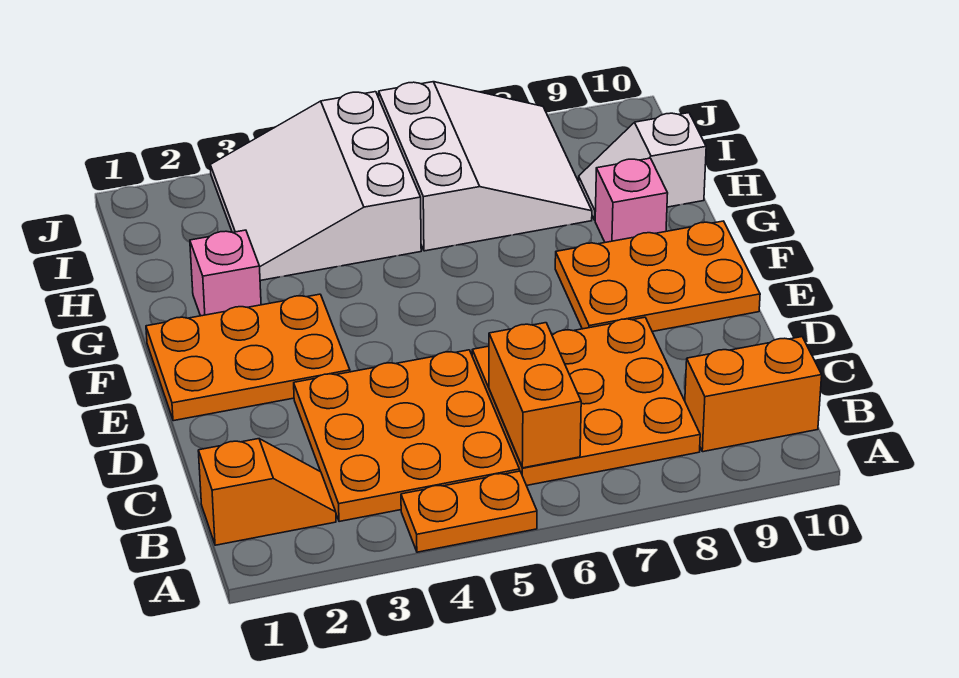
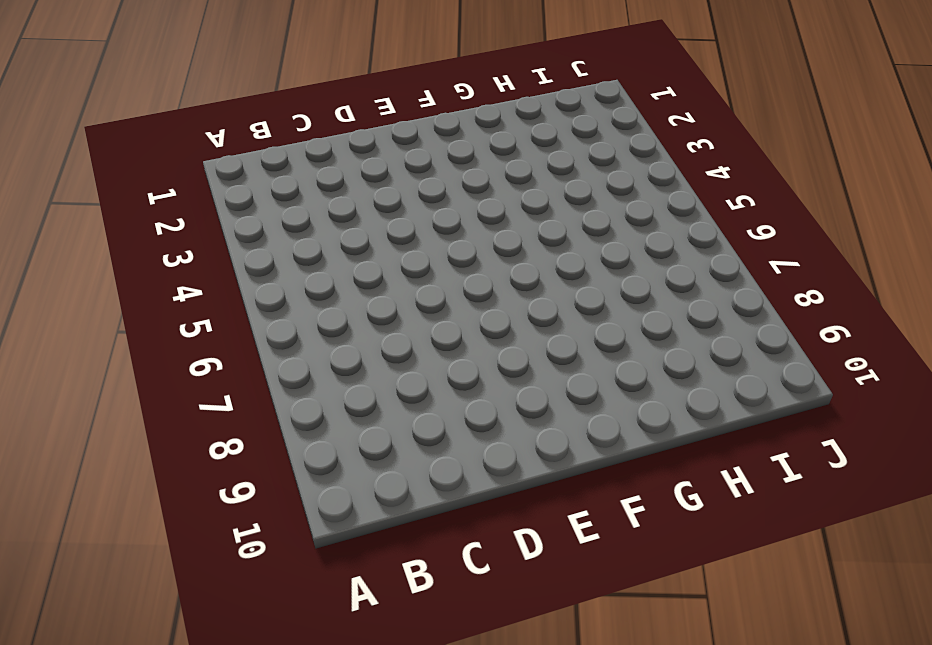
none -> orange plate A4:A5 level 1
none -> orange slope B1:B2 level 1 top 1
none -> orange plate B3:D5 level 1

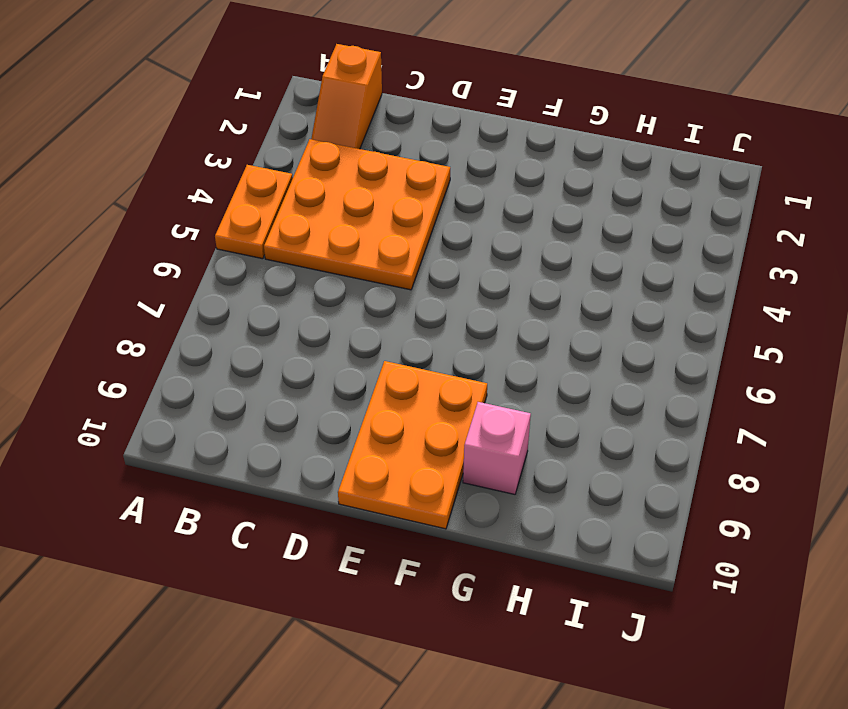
none -> orange plate B6:D8 level 1
none -> orange brick B9:B10 level 1
none -> orange plate E1:F3 level 1

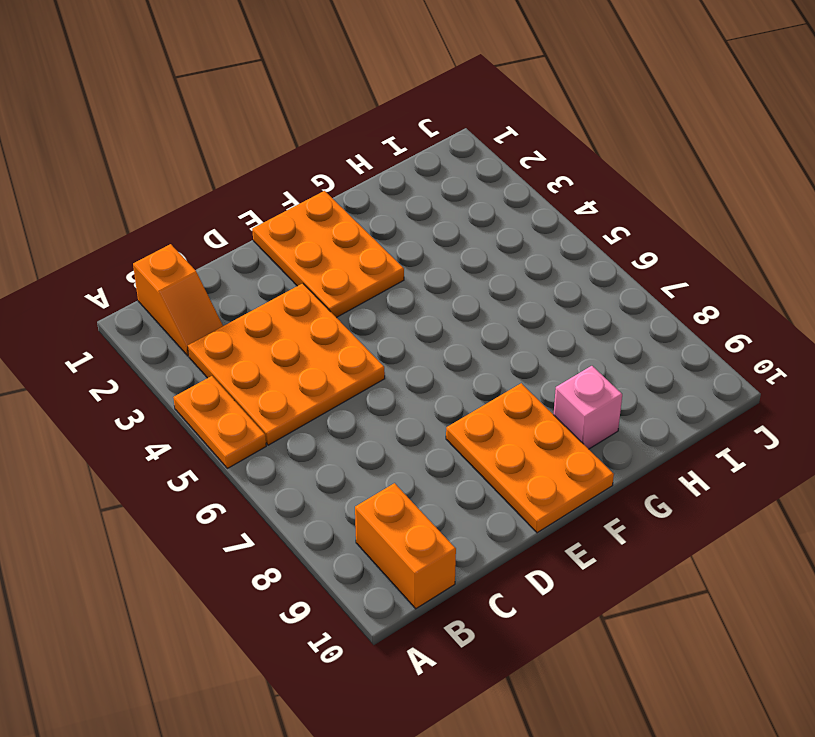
none -> orange plate B6:D8 level 1
none -> pink brick G2 level 1
none -> white slope H3:J5 level 1 top 5

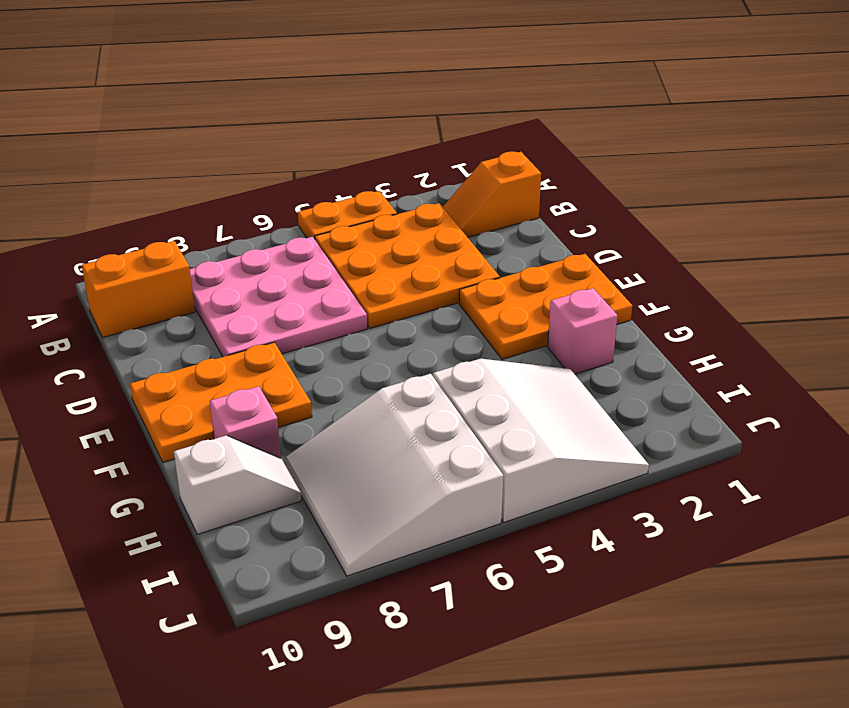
pink plate B6:D8 level 1 -> orange plate B6:D8 level 1
none -> orange brick B6:C6 level 2

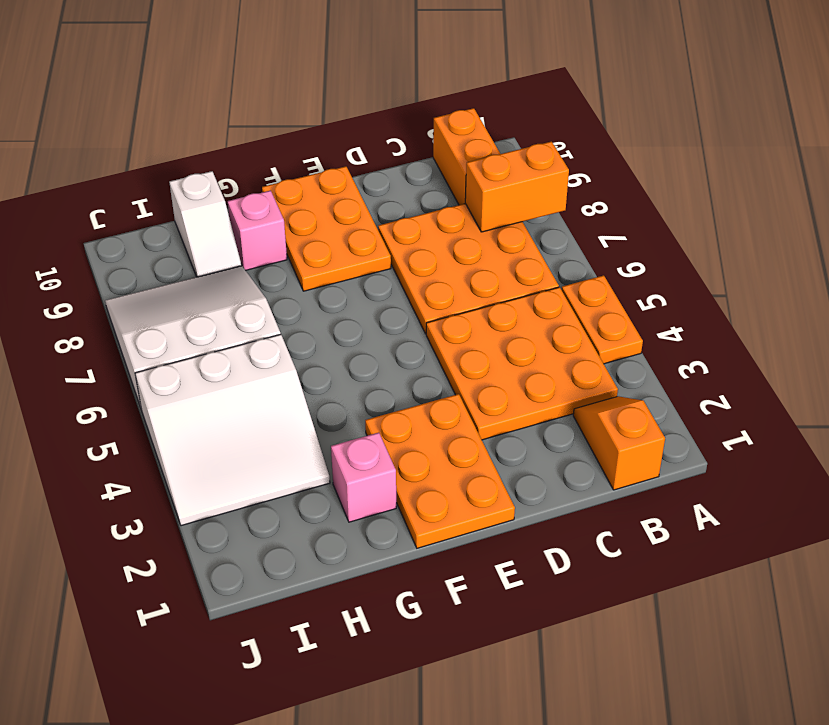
orange brick A8:B8 level 2 -> orange brick B6:C6 level 2

